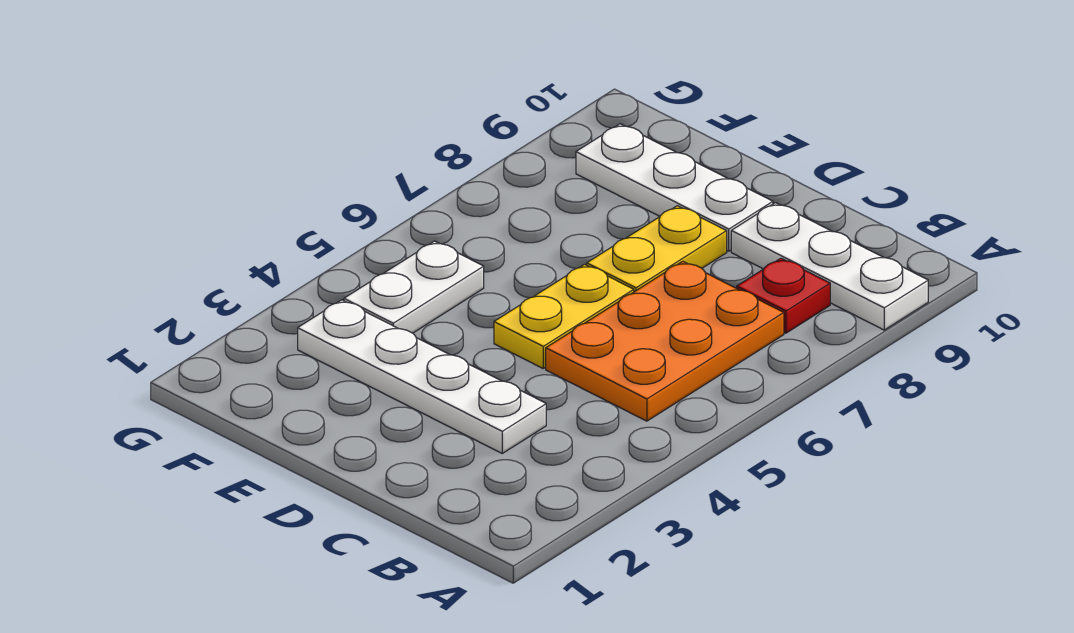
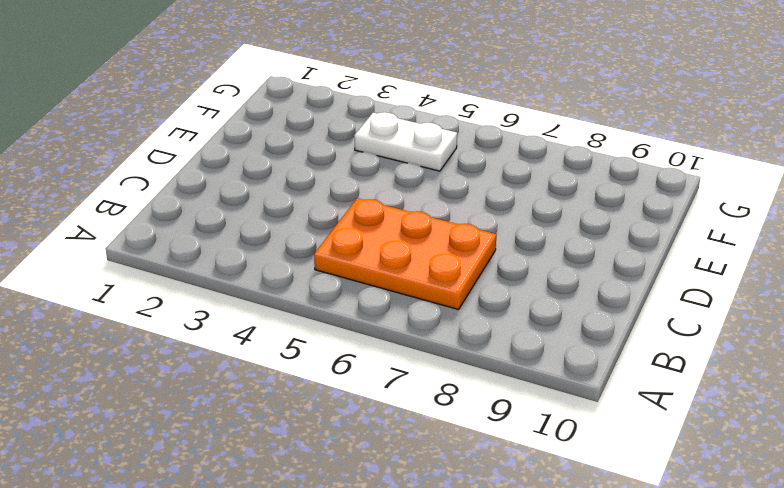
none -> white plate A9:C9 level 1
none -> red plate B8 level 1

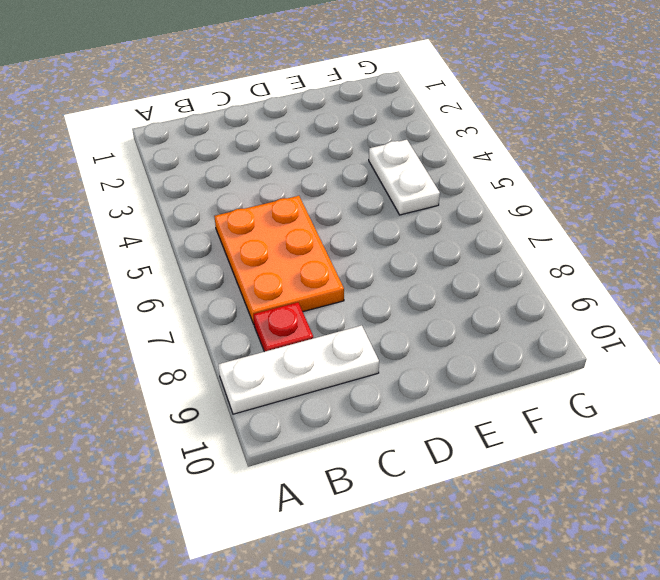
none -> white plate C3:F3 level 1
none -> yellow plate D5:D6 level 1

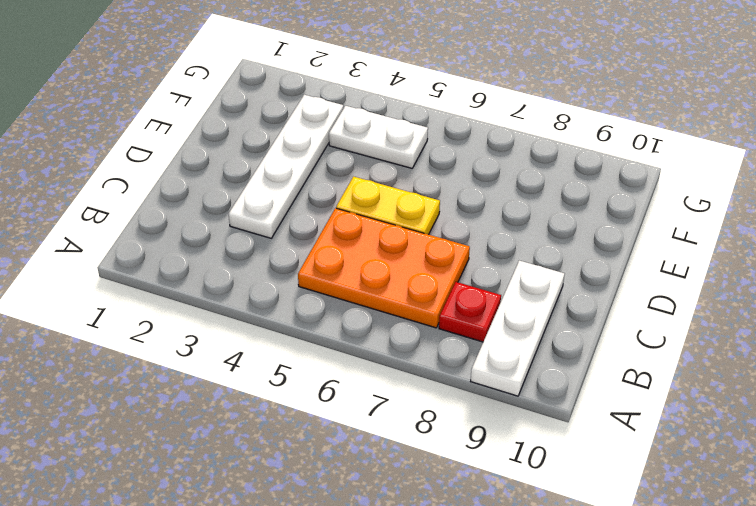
none -> yellow plate D7:D8 level 1
none -> white plate D9:F9 level 1

